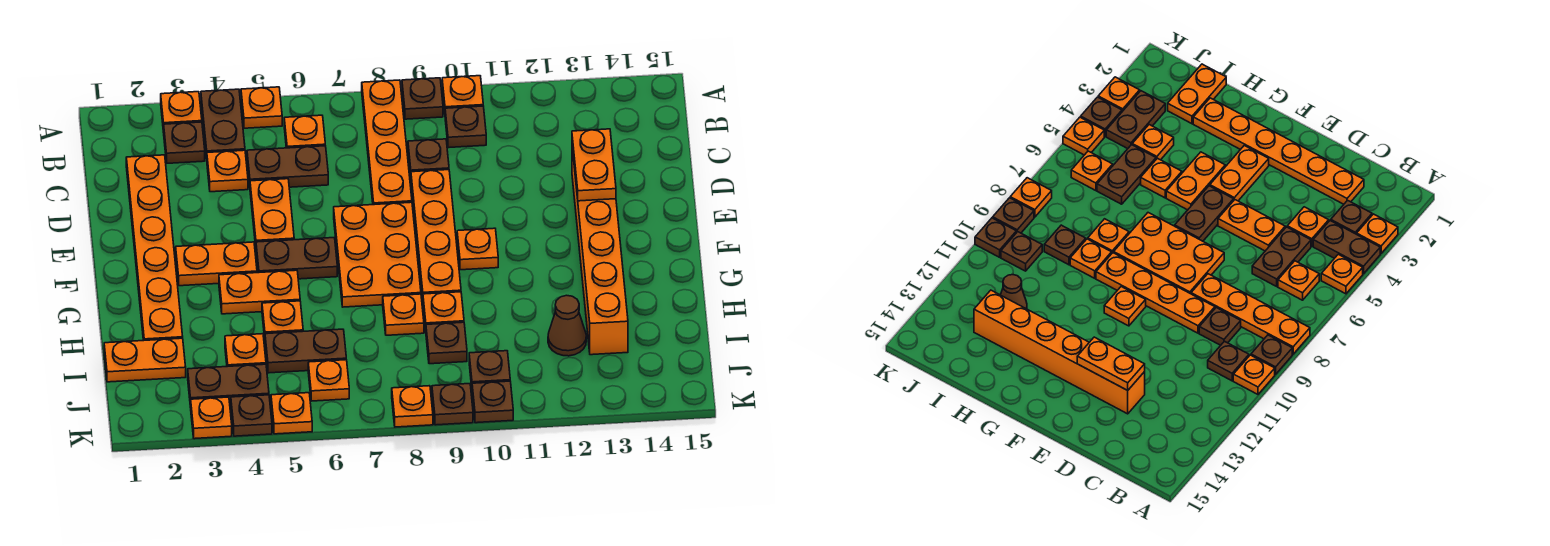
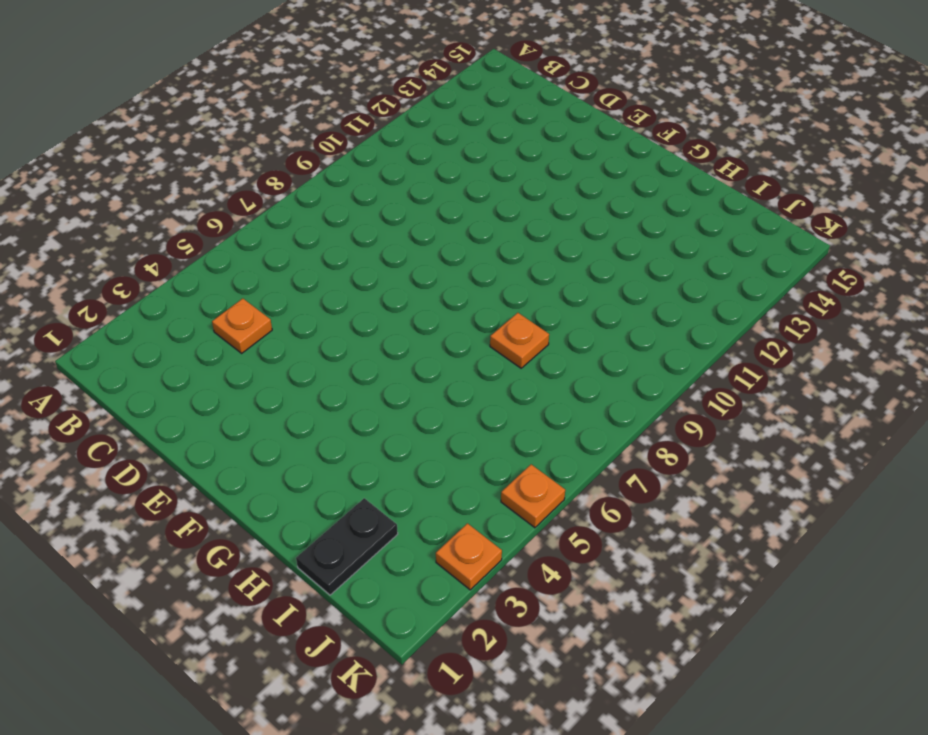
black plate I1:I2 level 1 -> orange plate I1:I2 level 1
none -> orange plate A3 level 1
none -> brown plate A4:B4 level 1
none -> orange plate A5 level 1
none -> orange plate A8:D8 level 1

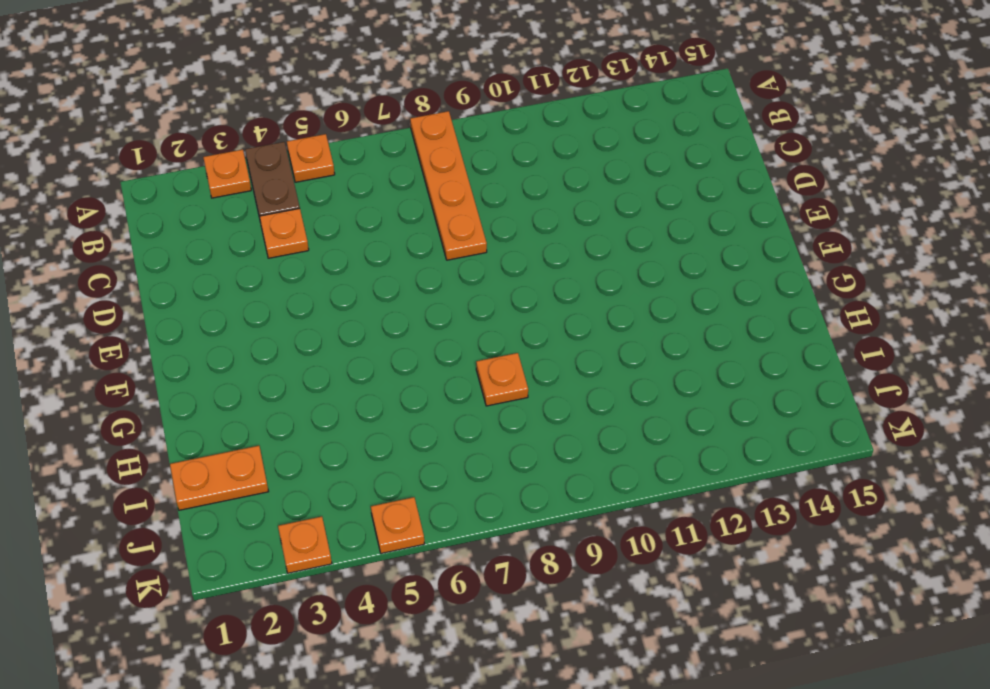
none -> brown plate A9 level 1
none -> orange plate A10 level 1
none -> brown plate B3 level 1
none -> orange plate B6 level 1

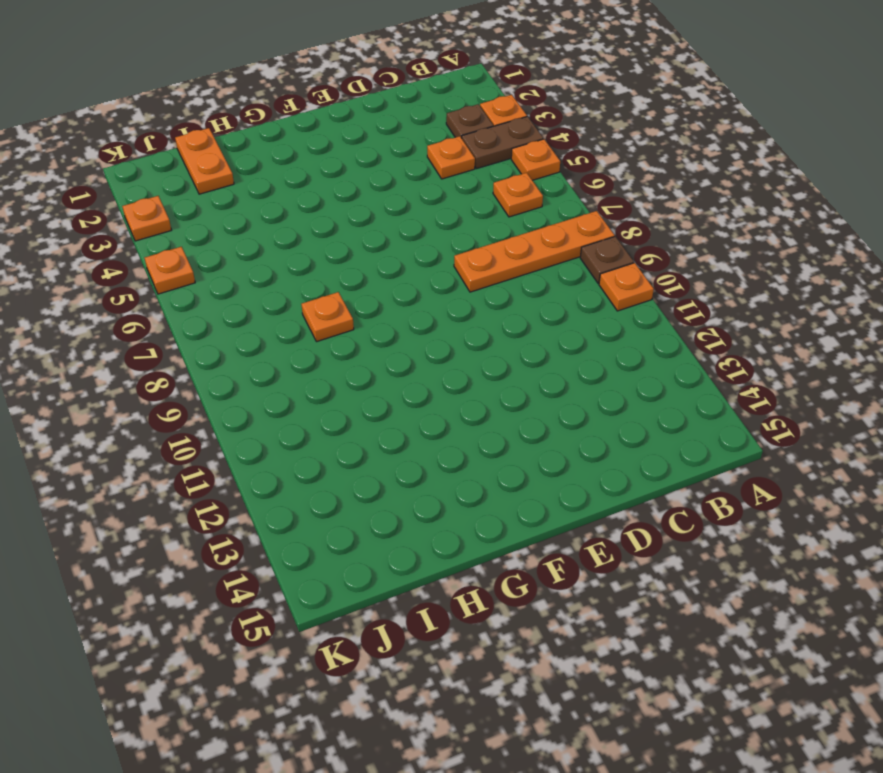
none -> brown plate B10 level 1
none -> orange plate C2:H2 level 1
none -> brown plate C5:C6 level 1
none -> brown plate C9 level 1

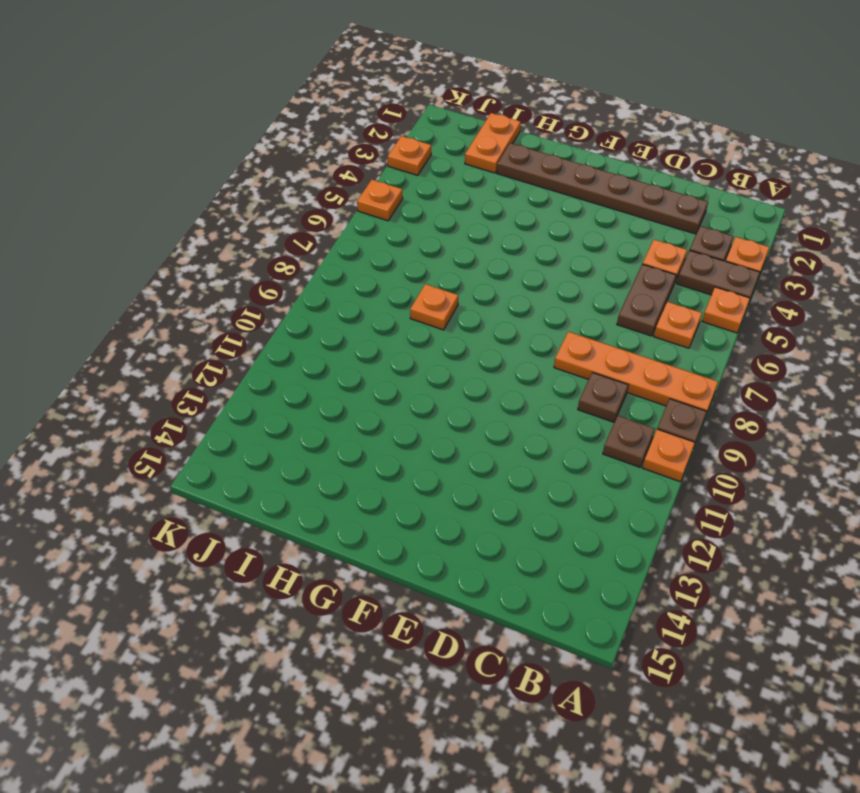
brown plate C2:H2 level 1 -> orange plate C2:H2 level 1
none -> orange plate D5:E5 level 1
none -> orange plate D9:G9 level 1
none -> orange brick D13:I13 level 1
none -> orange plate E7:G8 level 1

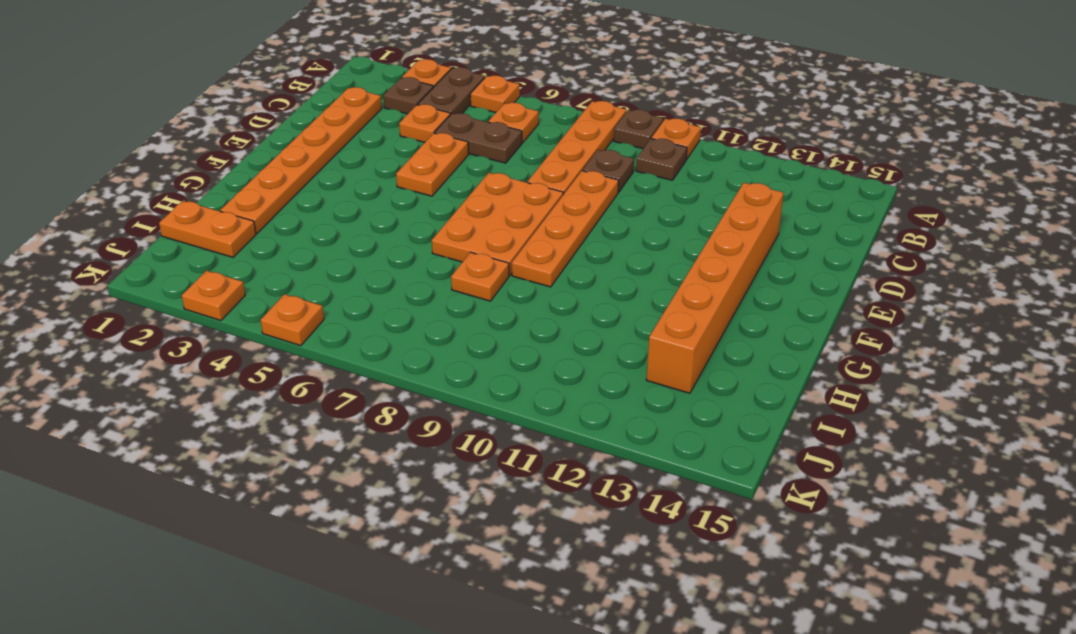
none -> orange plate F3:F4 level 1
none -> brown plate F5:F6 level 1
none -> orange plate F10 level 1
none -> orange plate G4:G5 level 1

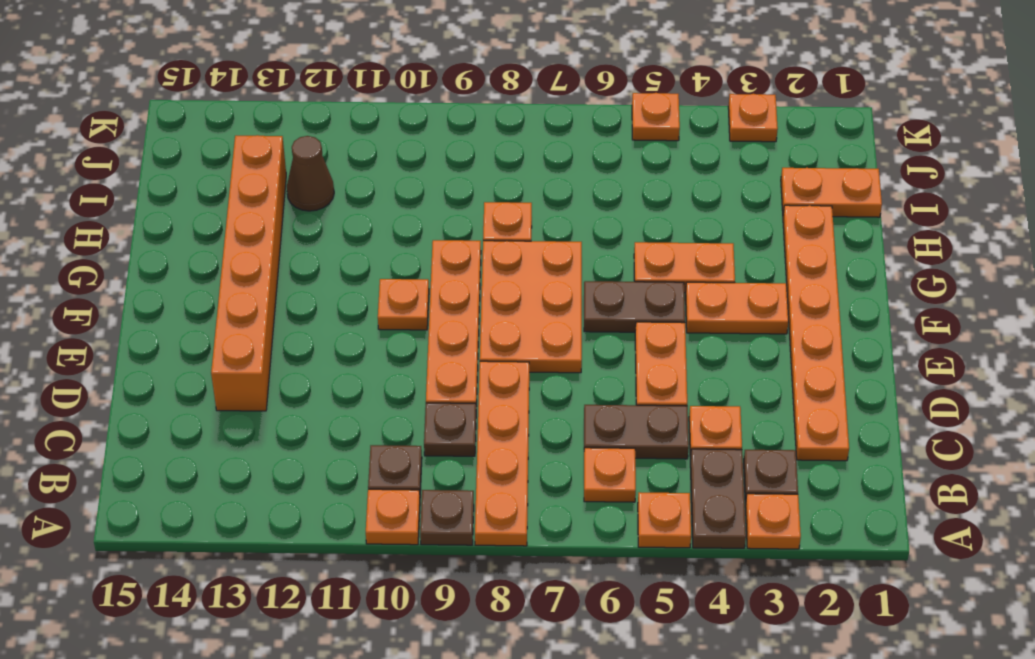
none -> orange plate H5 level 1
none -> orange plate H9 level 1
none -> orange plate I4 level 1
none -> brown plate I5:I6 level 1

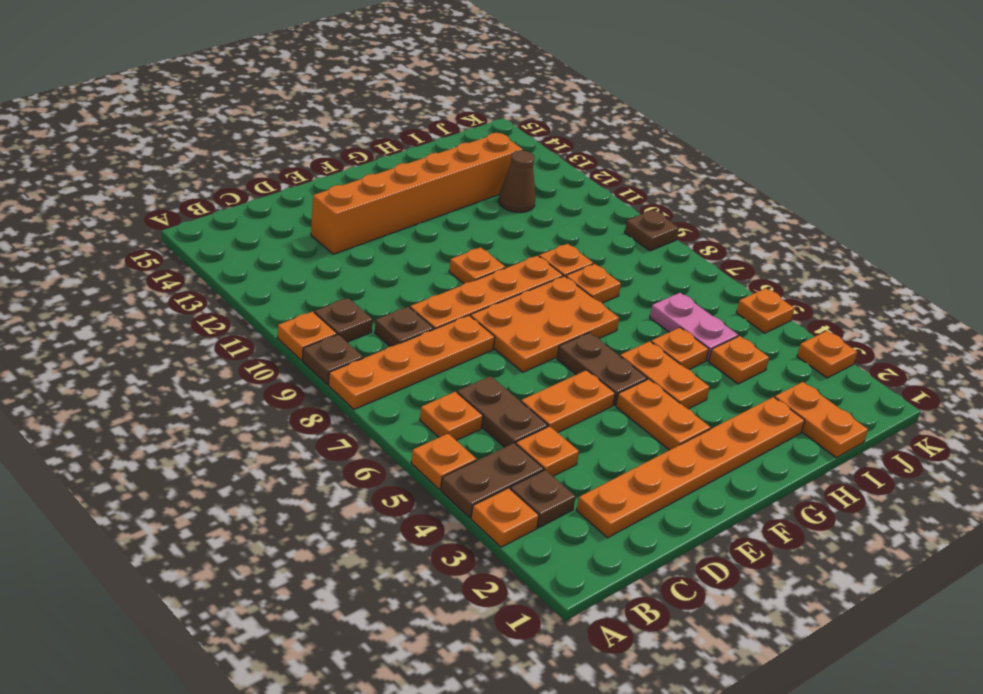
pink plate I5:I6 level 1 -> brown plate I5:I6 level 1
none -> brown plate I9 level 1
none -> brown plate J3:J4 level 1
none -> orange plate J6 level 1
none -> brown plate J10 level 1

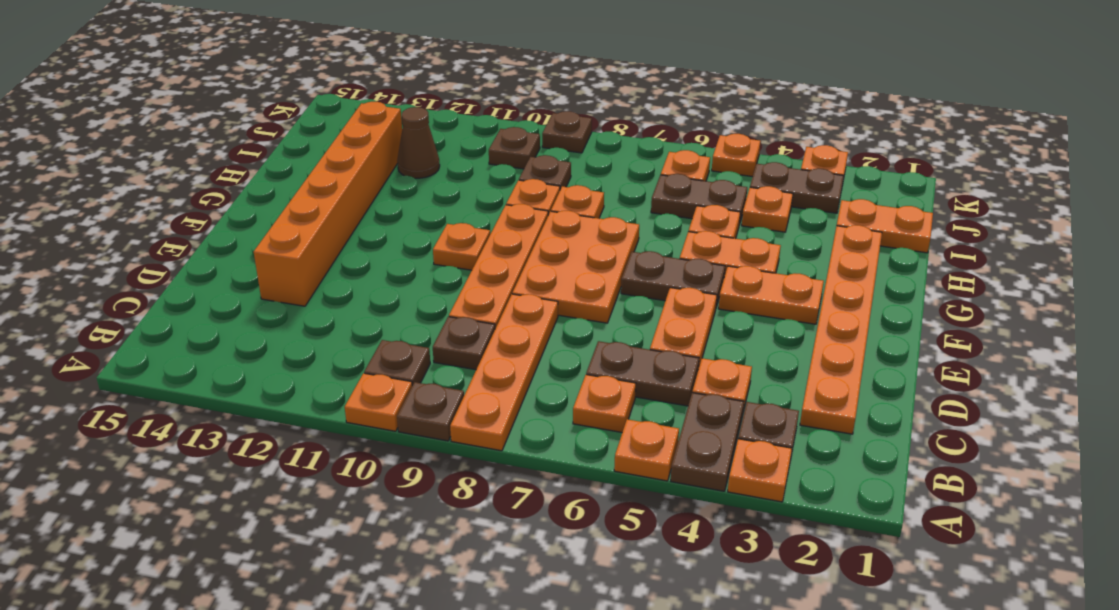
none -> brown plate K4 level 1
none -> orange plate K8 level 1
none -> brown plate K10 level 1
none -> orange plate D13:E13 level 2

